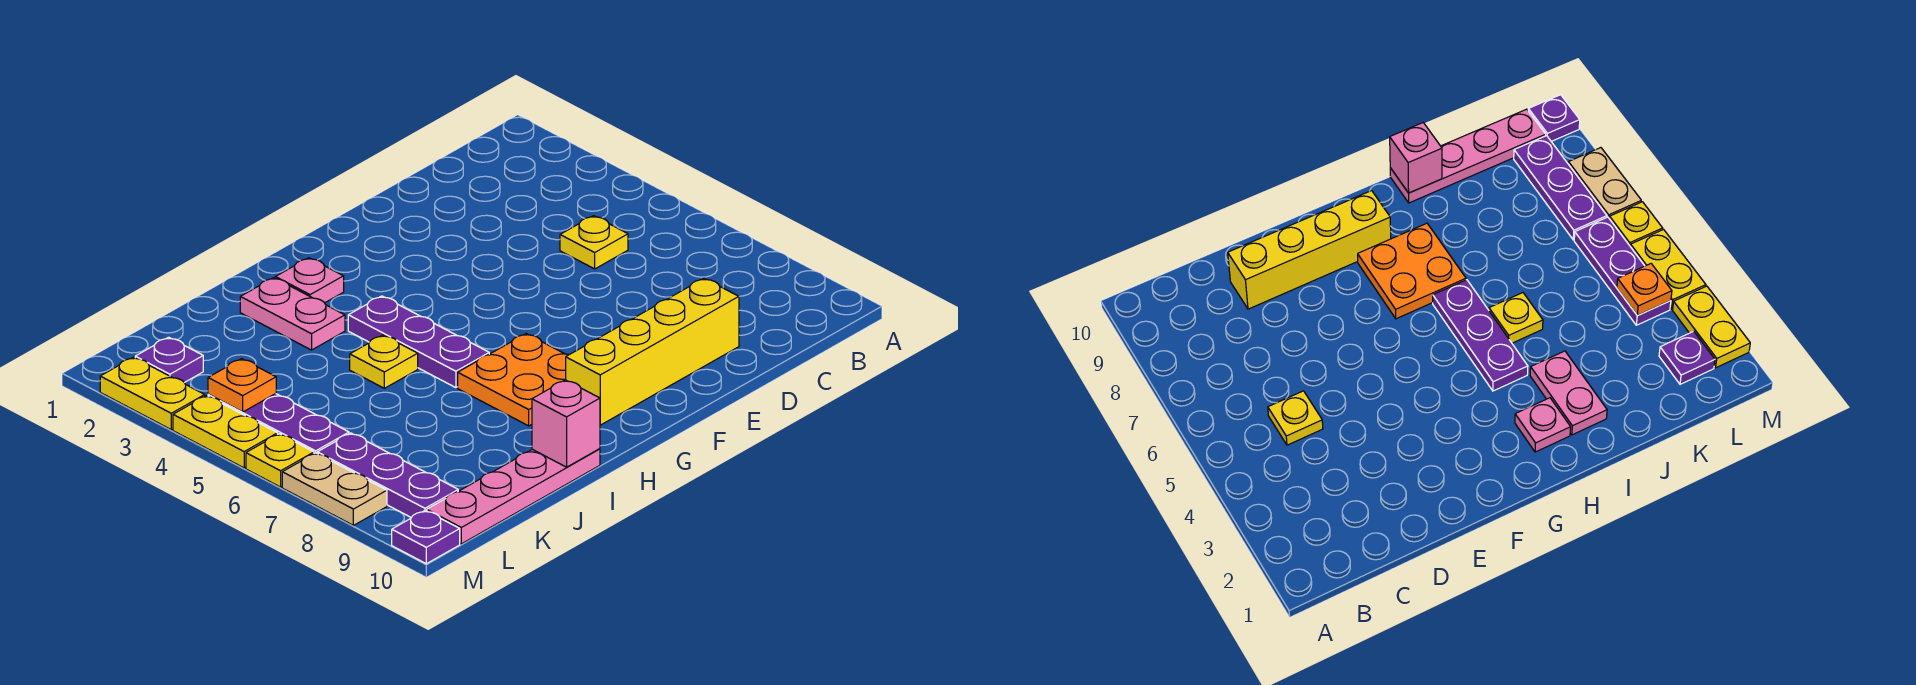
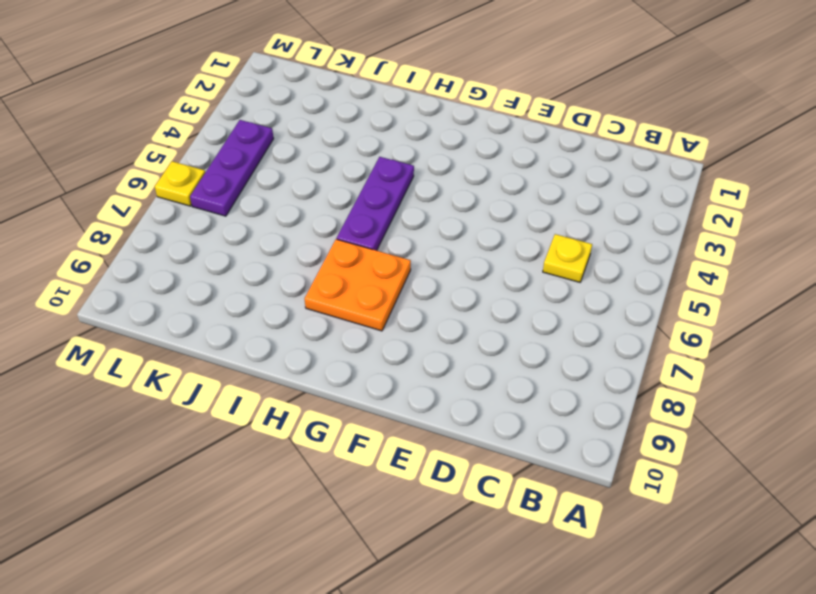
none -> yellow brick D9:G9 level 1
none -> pink plate H2 level 1
none -> pink plate I2:I3 level 1

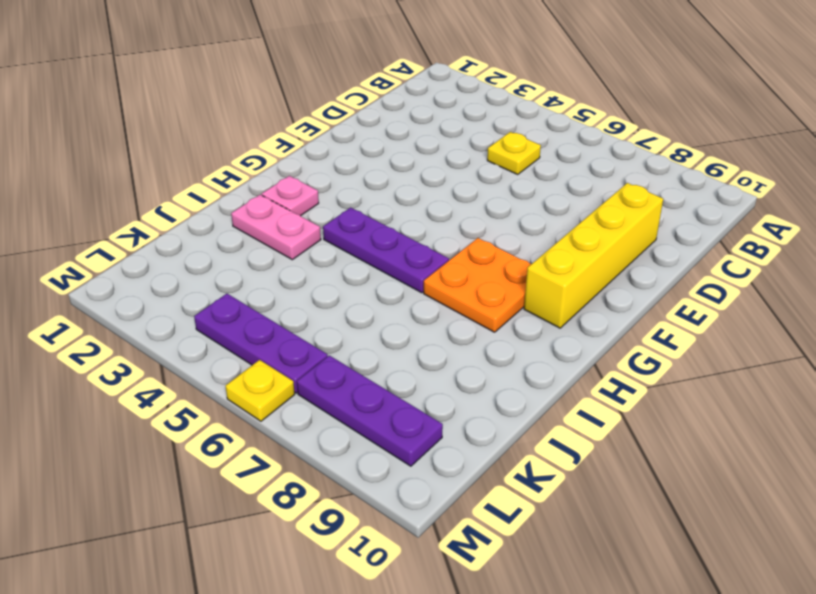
none -> yellow plate I5 level 1
none -> pink plate I10:L10 level 1
none -> purple plate L2 level 1

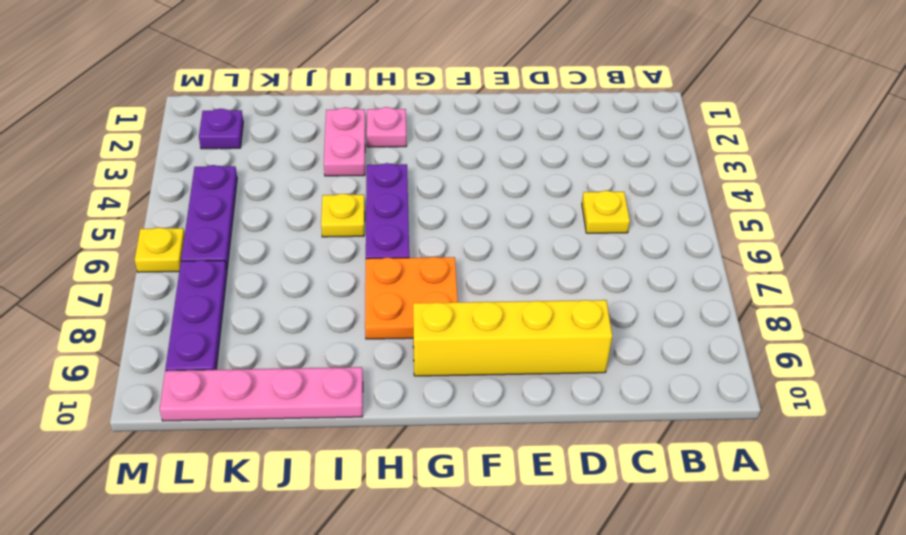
none -> yellow plate M2:M3 level 1
none -> yellow plate M4:M5 level 1
none -> tan plate M7:M8 level 1

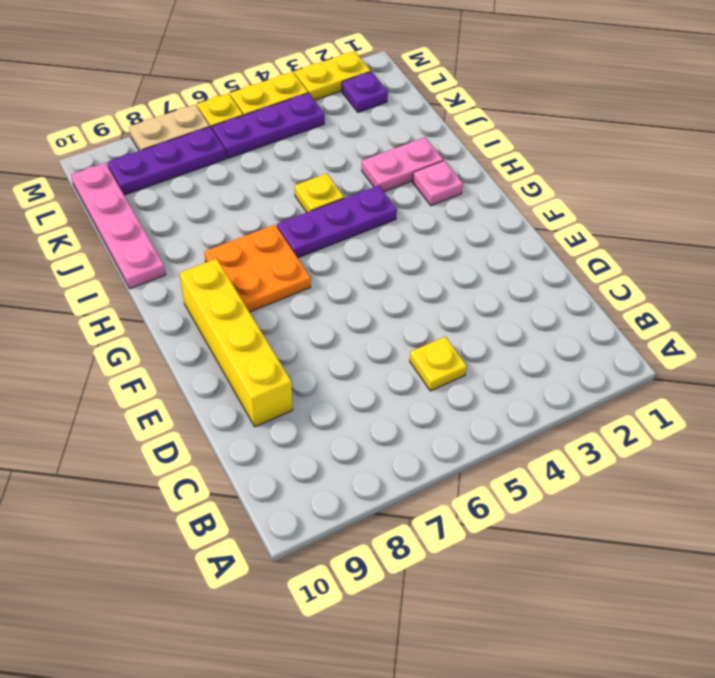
none -> purple plate M10 level 1
none -> pink brick I10 level 2
none -> orange plate L4 level 2

